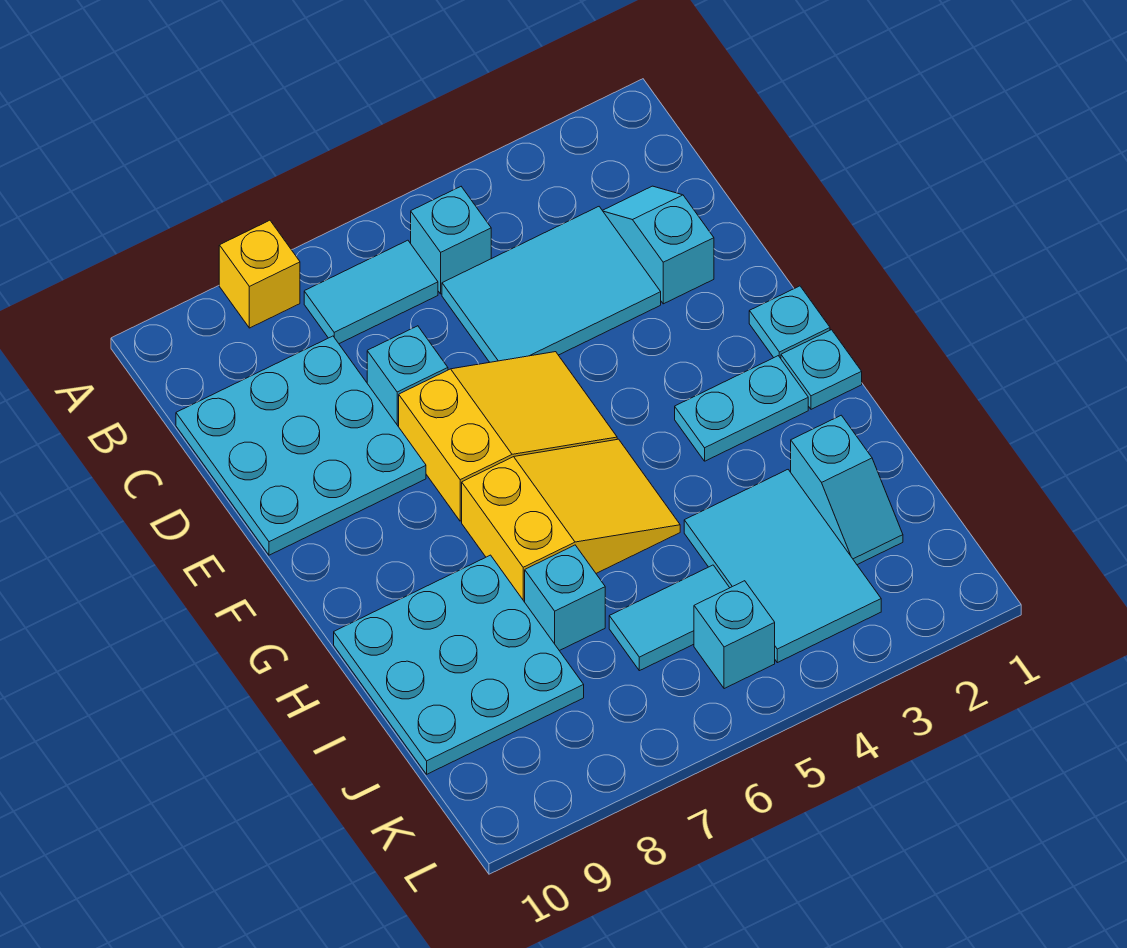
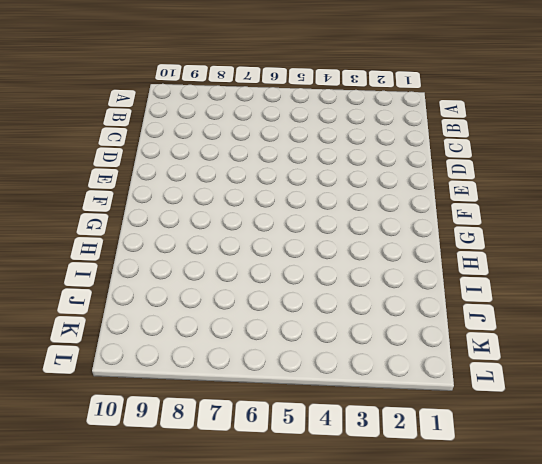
none -> yellow brick A8 level 1
none -> cyan brick B5 level 1
none -> cyan tile B6:B7 level 1

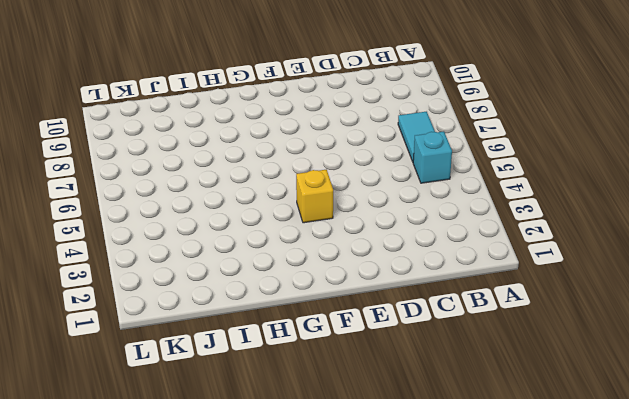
yellow brick F4 level 1 -> yellow brick A8 level 1
none -> cyan slope C2:D2 level 1 top D
none -> cyan tile C3:D5 level 1
none -> cyan plate C8:E10 level 1

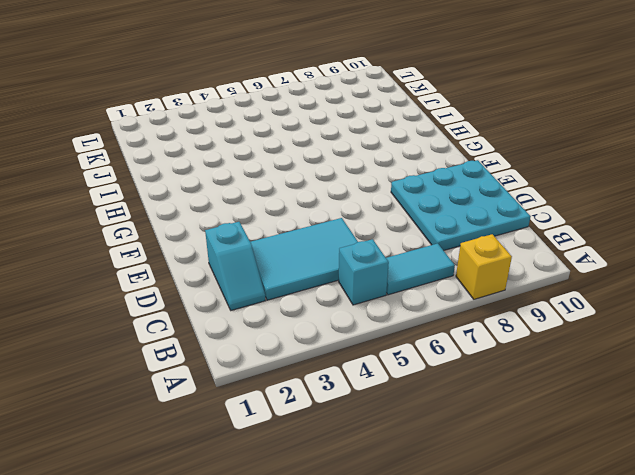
none -> cyan brick D7 level 1
none -> yellow slope E5:F7 level 1 top 7
none -> cyan plate F1 level 1

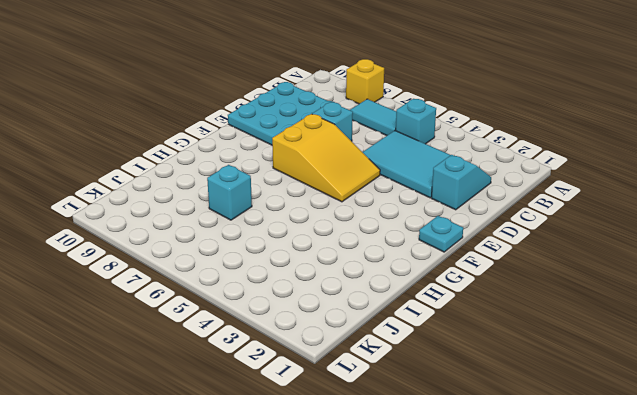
none -> cyan plate G1 level 1
none -> cyan plate G2:G3 level 1
none -> yellow slope G5:H7 level 1 top 7

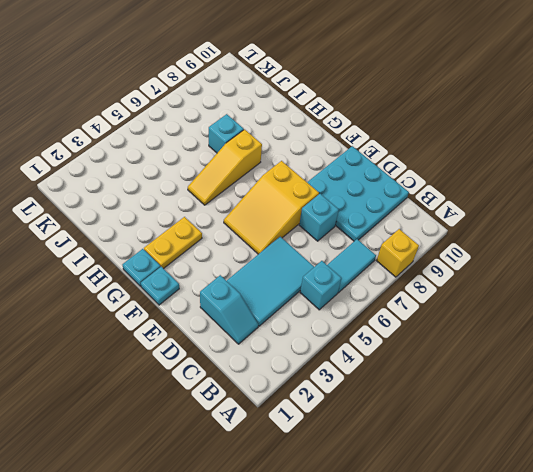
yellow plate G2:G3 level 1 -> cyan plate G2:G3 level 1
yellow slope H5:H7 level 1 top 7 -> yellow slope G5:H7 level 1 top 7
none -> cyan plate H8:J10 level 1
none -> cyan slope I2:J2 level 1 top I
none -> cyan tile I3:K4 level 1

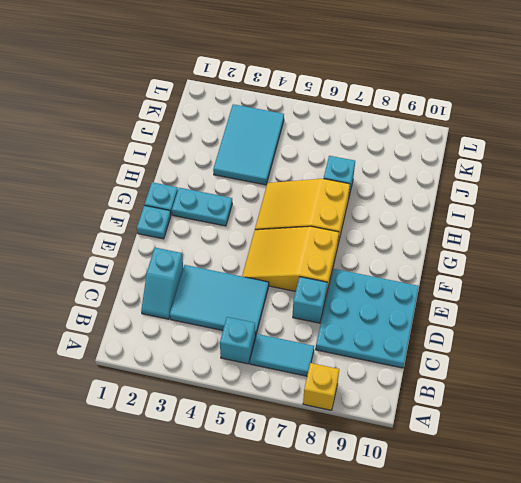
none -> cyan plate H8:J10 level 1
none -> cyan slope I2:J2 level 1 top I
none -> cyan tile J5:J6 level 1

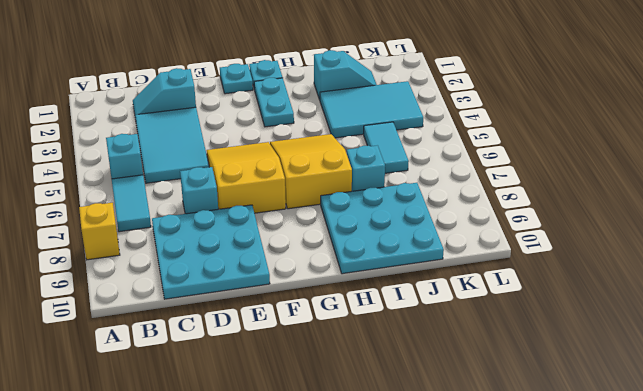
none -> cyan brick K5 level 1

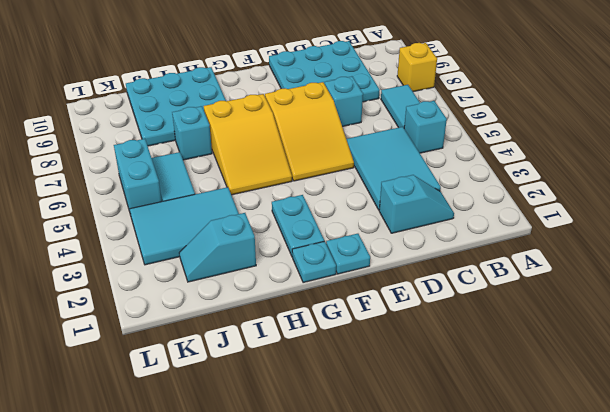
cyan brick K5:K6 level 1 -> cyan brick K5 level 1

